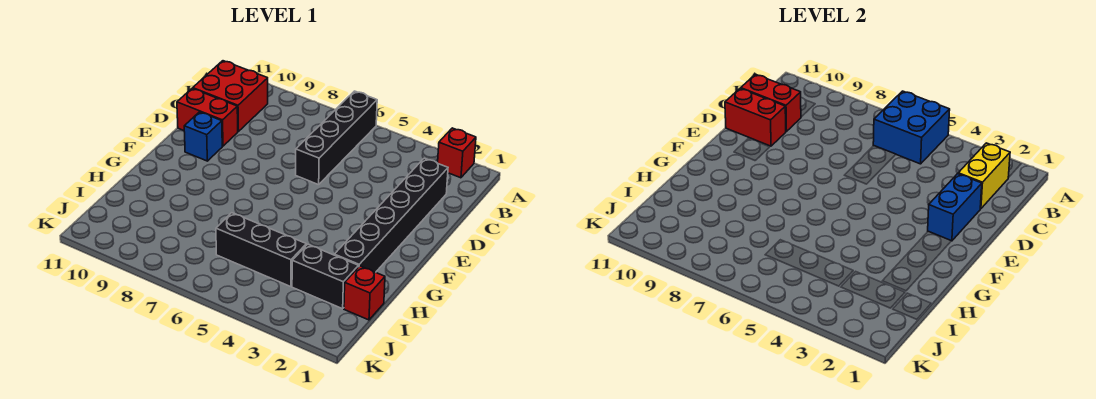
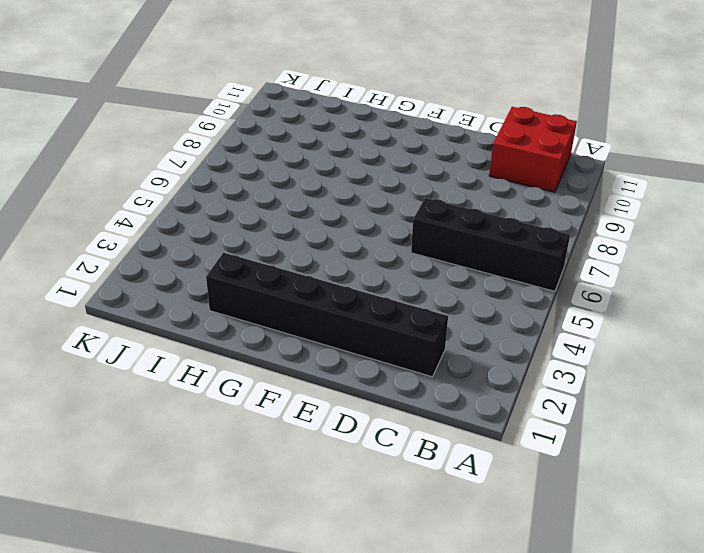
none -> red brick A2 level 1
none -> red brick D10:D11 level 1
none -> blue brick E10 level 1

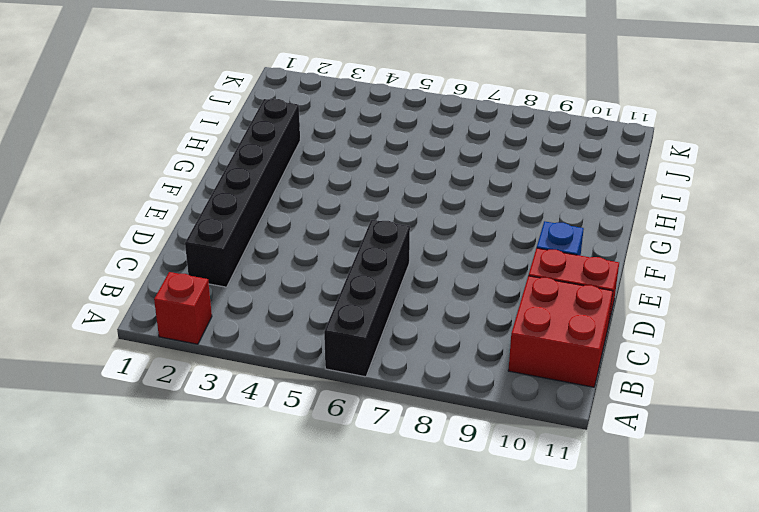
none -> red brick I1 level 1
none -> black brick I2:I3 level 1
none -> black brick I4:I6 level 1

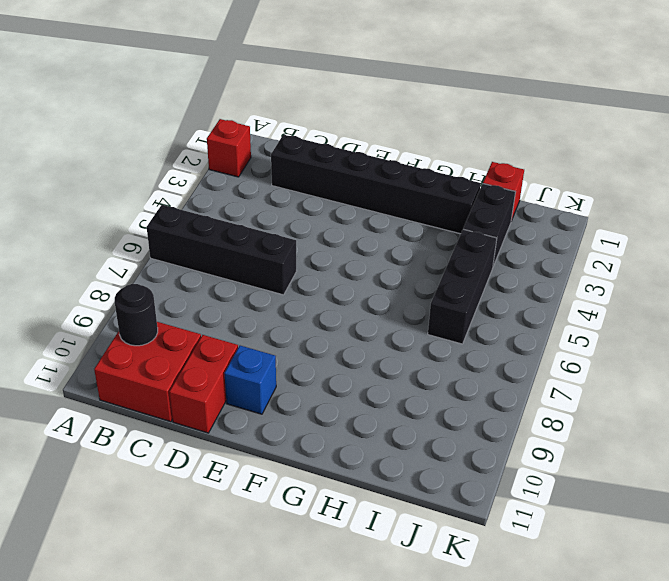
black round brick B10 level 2 -> none
none -> blue brick A5:B6 level 2
none -> yellow brick B2:C2 level 2
none -> red brick C10:C11 level 2

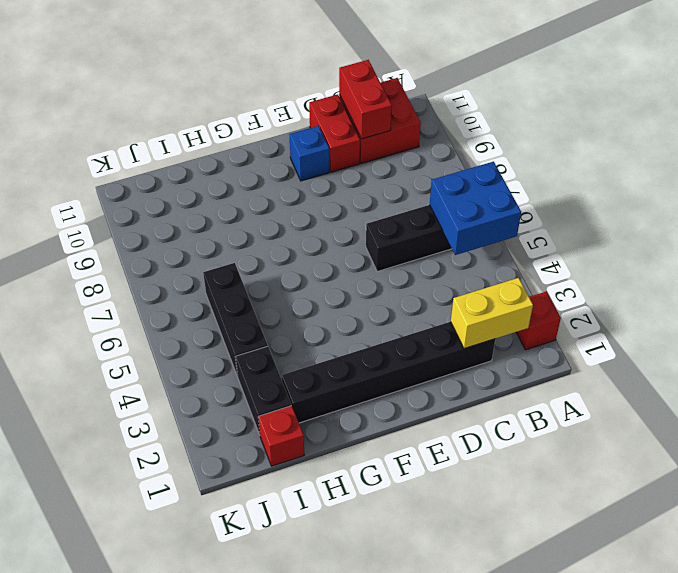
none -> blue brick D2:E2 level 2
none -> red brick D10:D11 level 2

